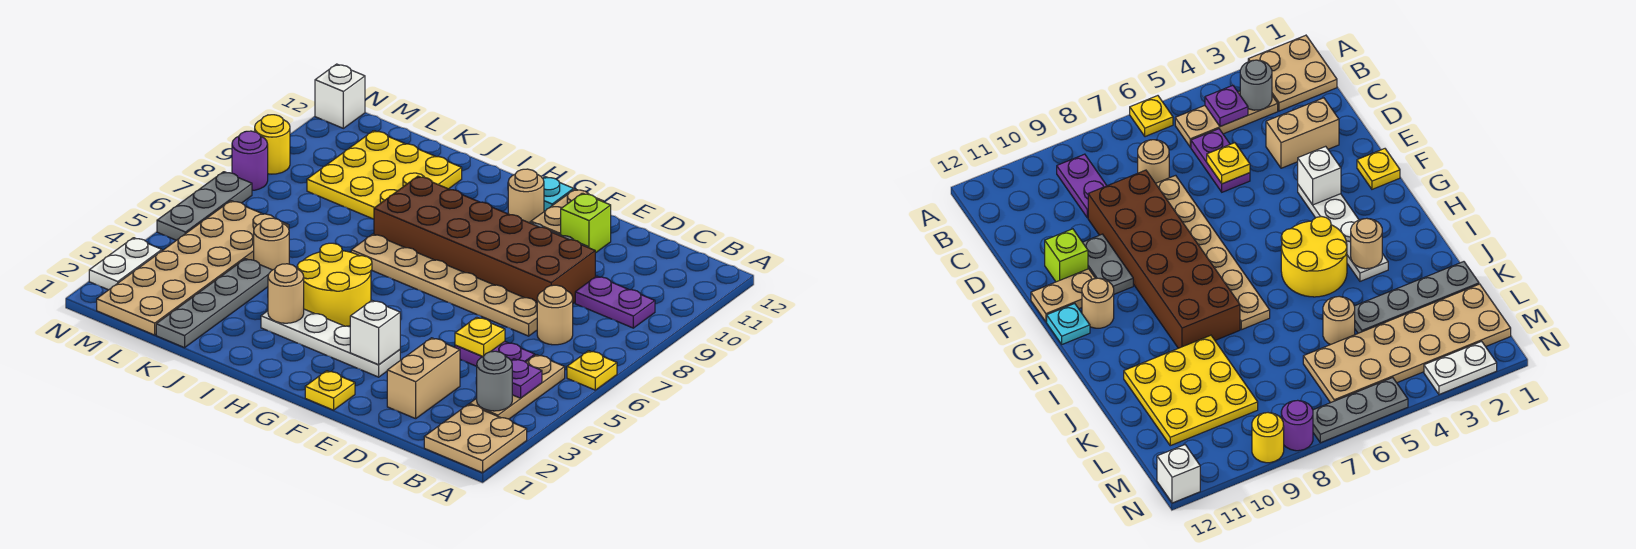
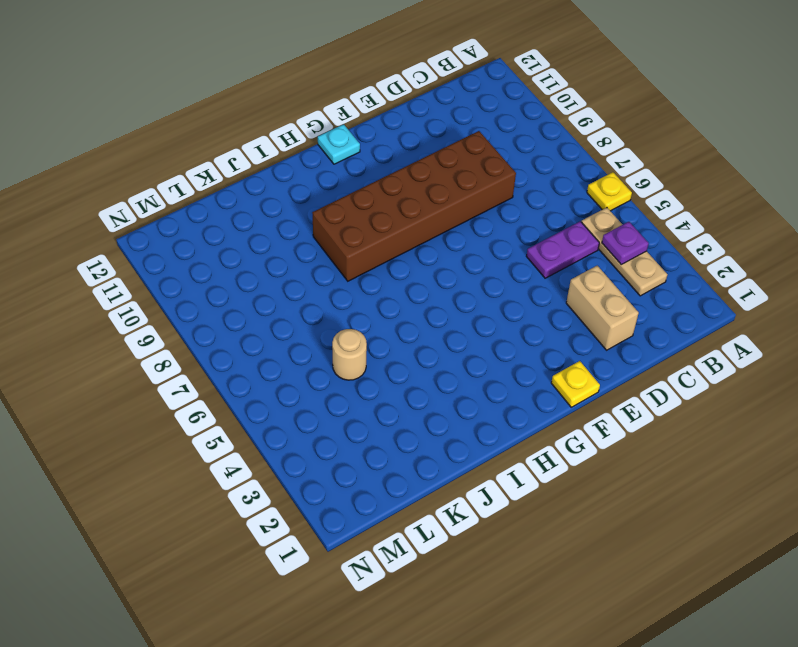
none -> tan plate A1:B2 level 1
none -> purple plate B9:C9 level 1
none -> tan round brick C7 level 1
none -> tan plate D7:I7 level 1

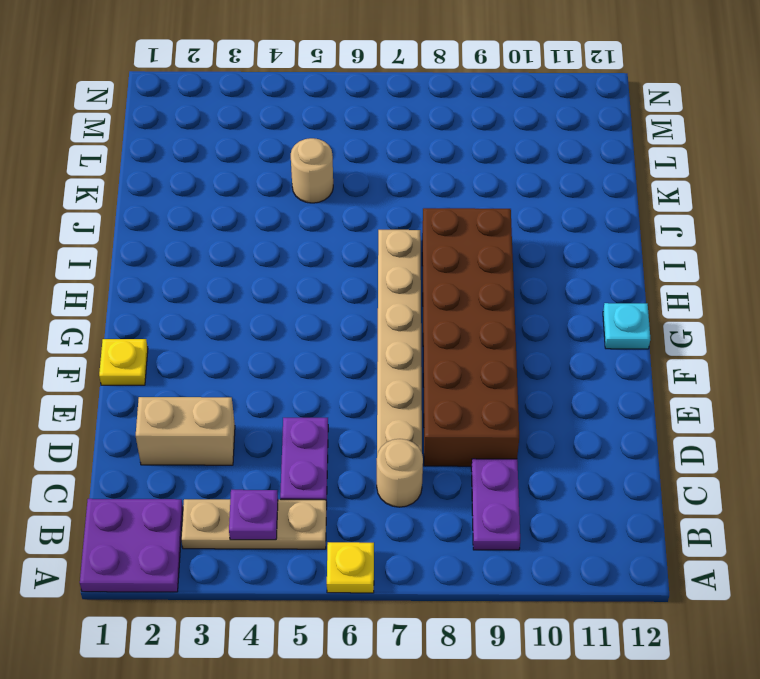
purple plate A1:B2 level 1 -> tan plate A1:B2 level 1
none -> grey plate E10:F10 level 1
none -> lime brick E11 level 1
none -> white plate F3:I3 level 1
none -> tan plate F11:F12 level 1

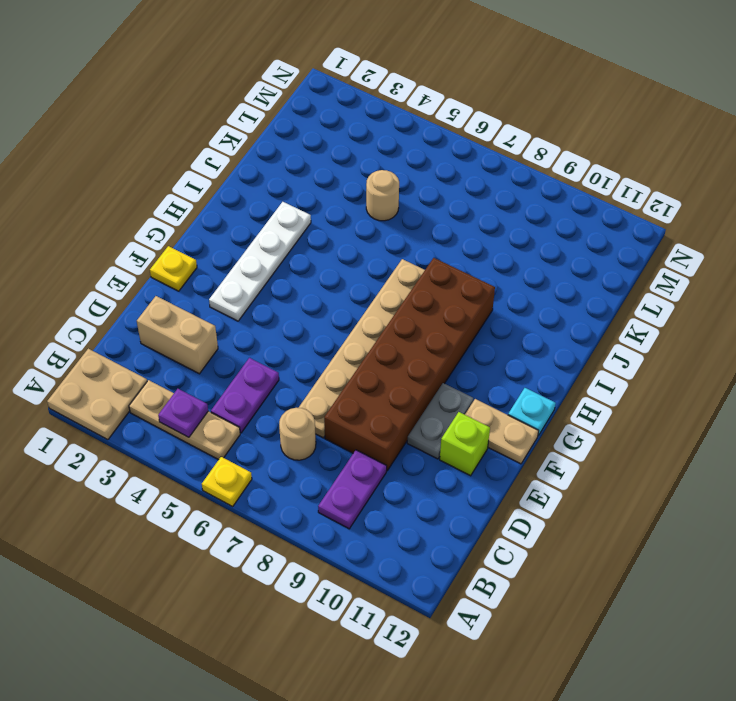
none -> tan round brick G11 level 1
none -> yellow round brick H4:I5 level 1
none -> yellow plate J9:L11 level 1
none -> grey plate K1:K4 level 1

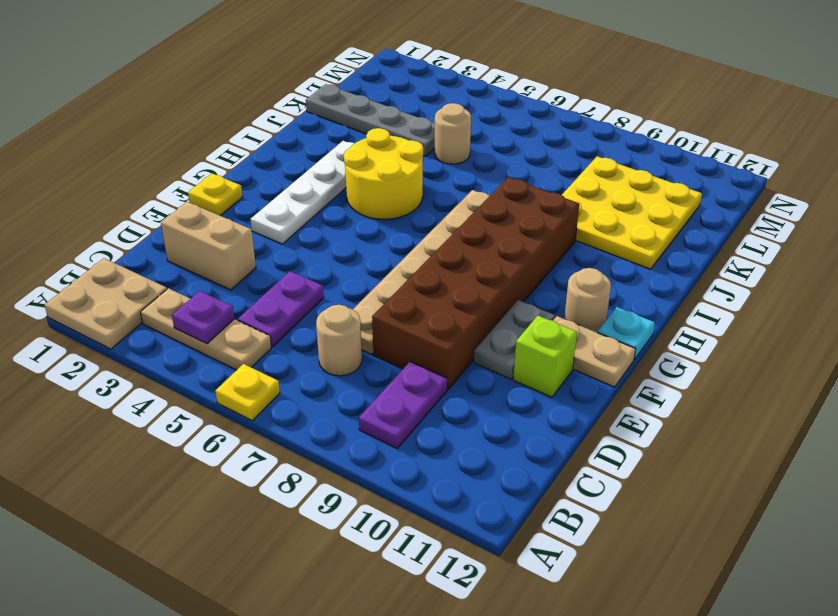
none -> tan plate L1:M6 level 1
none -> white plate N2:N3 level 1
none -> grey plate N5:N7 level 1
none -> purple round brick N8 level 1

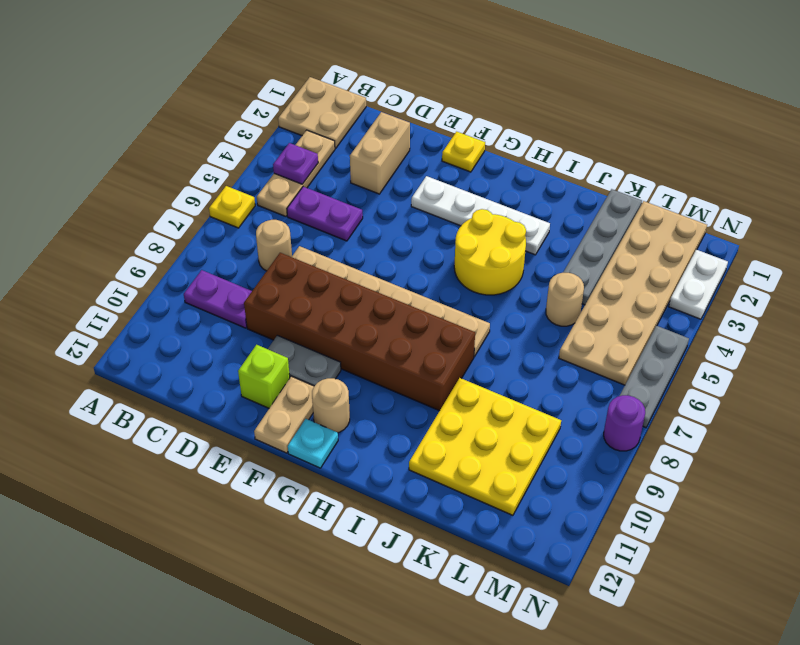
none -> yellow round brick N9 level 1
none -> white brick N12 level 1
none -> grey round brick B3 level 2
none -> yellow plate D5 level 2

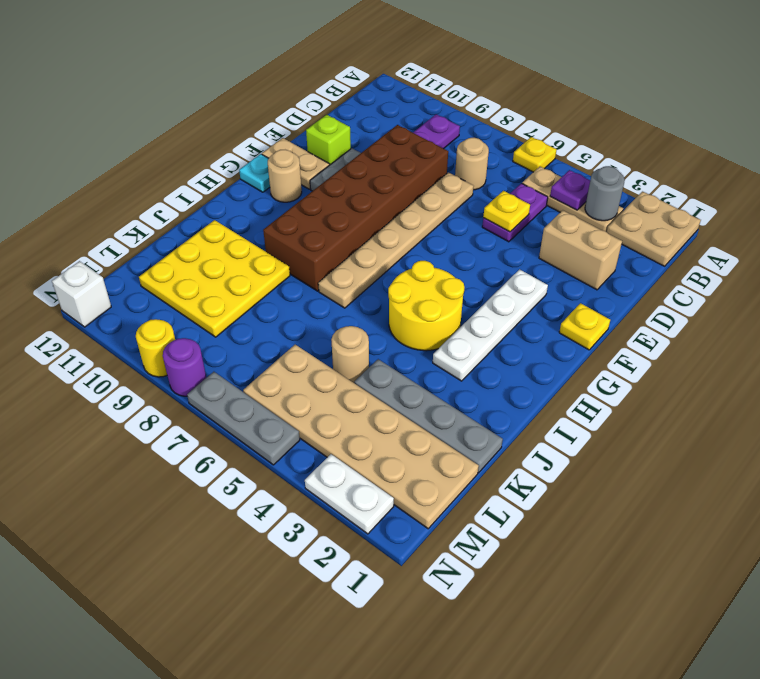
none -> white brick F3 level 2
none -> tan round brick I3 level 2

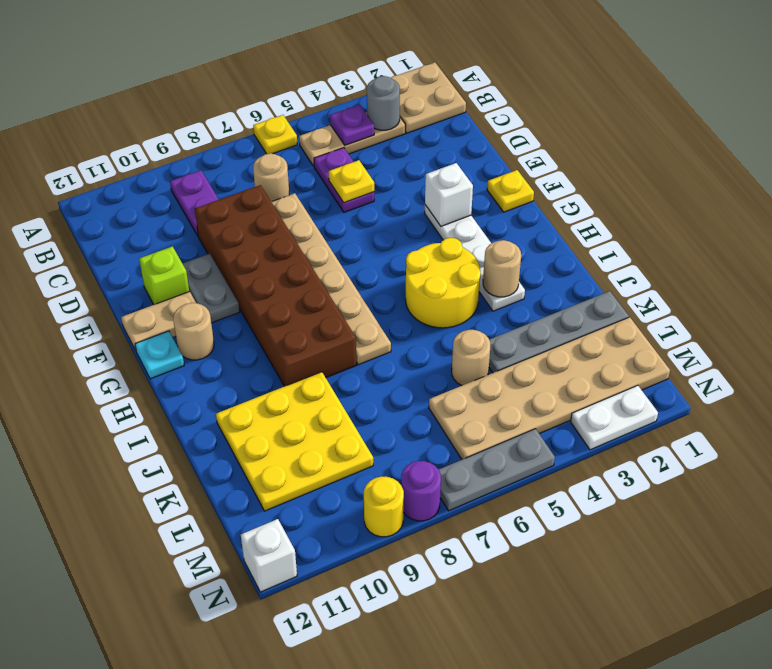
none -> tan brick D2:D3 level 1

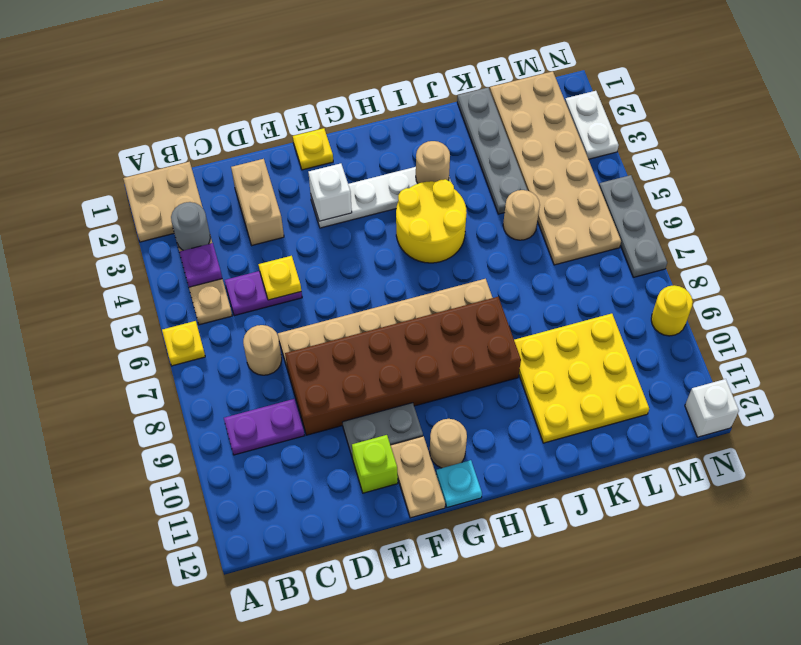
none -> purple round brick N8 level 1

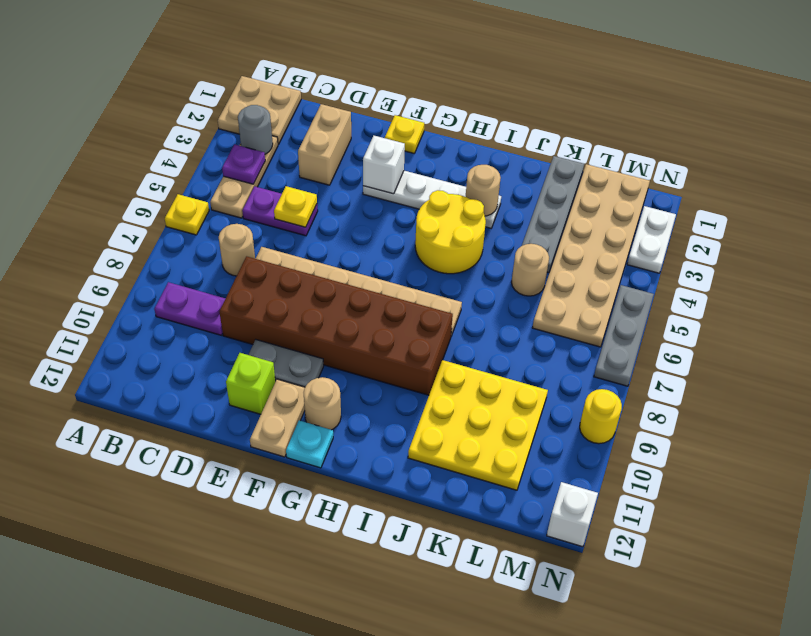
none -> purple round brick N8 level 1

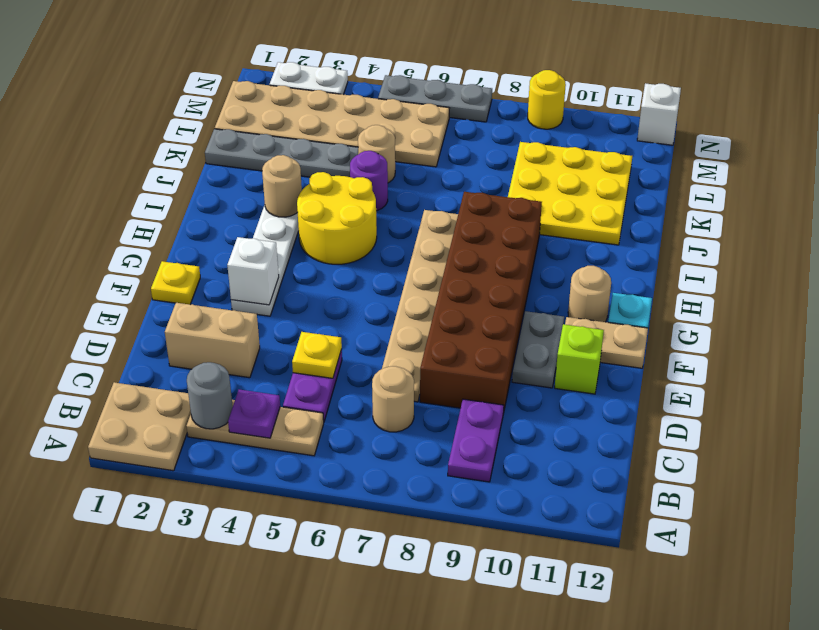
purple round brick J5 level 1 -> purple round brick N8 level 1
none -> yellow plate A6 level 1

